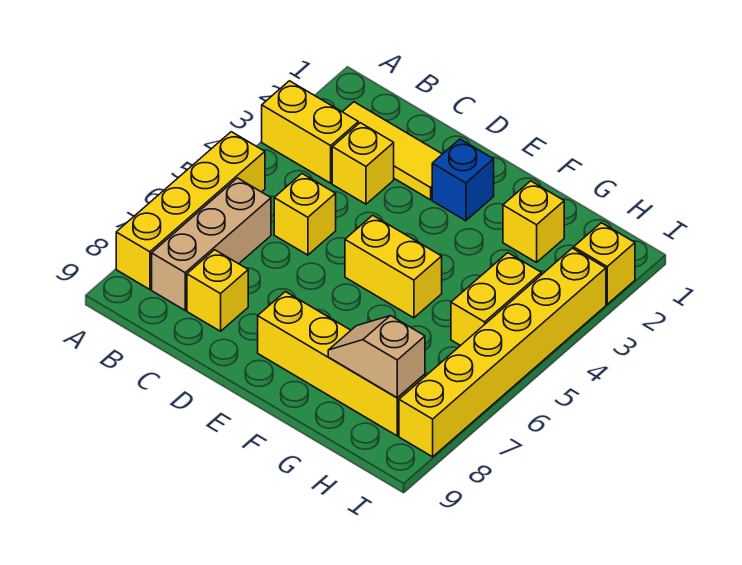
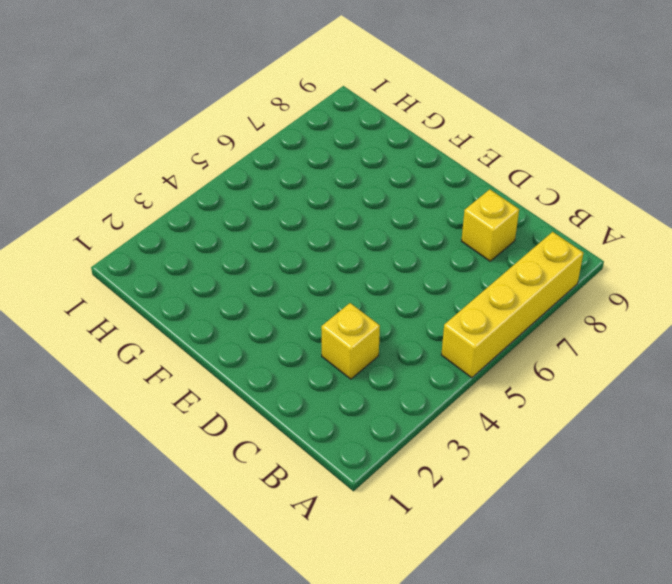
none -> yellow brick A3:B3 level 1
none -> yellow tile B2:D2 level 1
none -> tan brick B6:B8 level 1

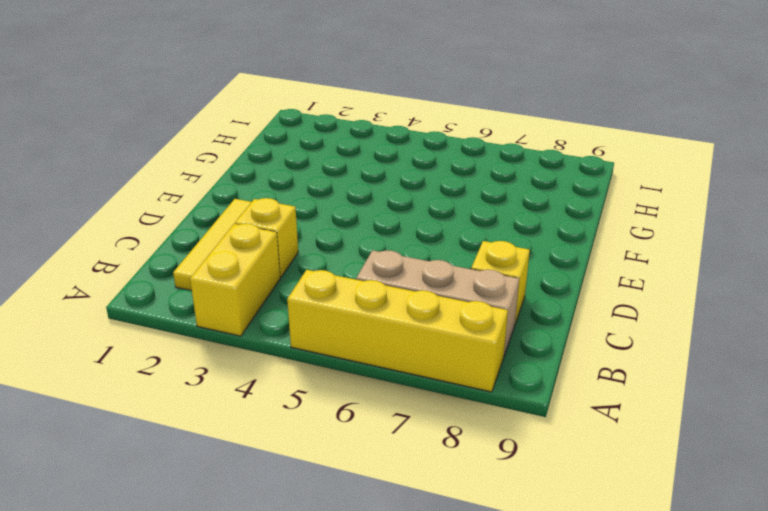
none -> yellow brick C5 level 1
none -> blue brick E2 level 1
none -> yellow brick E5:F5 level 1

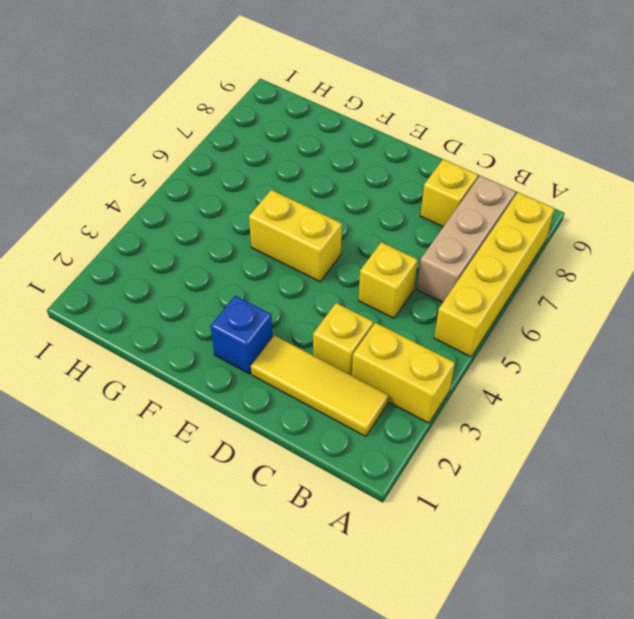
none -> yellow brick E8:H8 level 1
none -> yellow brick G2 level 1
none -> yellow brick H4:H5 level 1

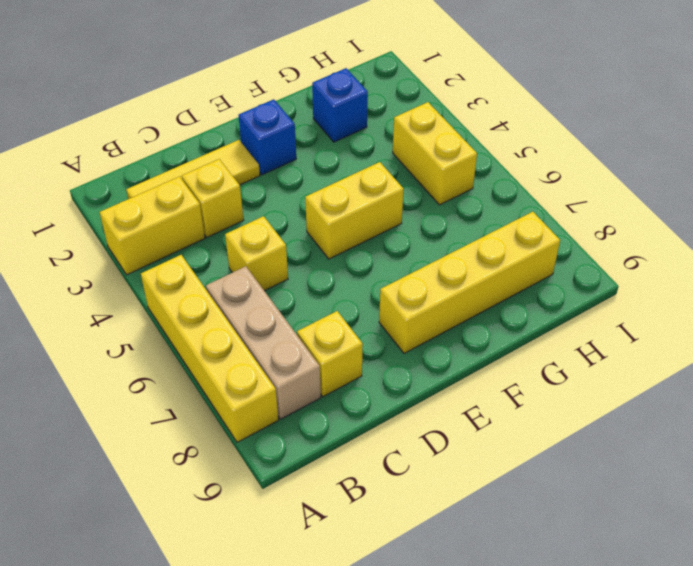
blue brick G2 level 1 -> yellow brick G2 level 1
none -> yellow brick I2 level 1
none -> yellow brick I3:I8 level 1
none -> tan slope G8:H8 level 2 top H

